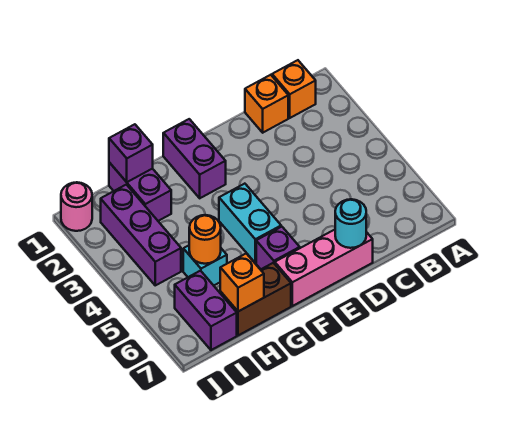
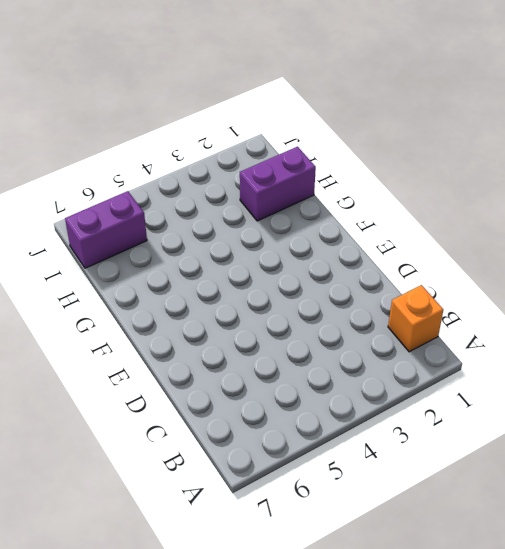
none -> orange brick C1 level 1
none -> pink brick D7:F7 level 1
none -> purple brick F1:F2 level 1

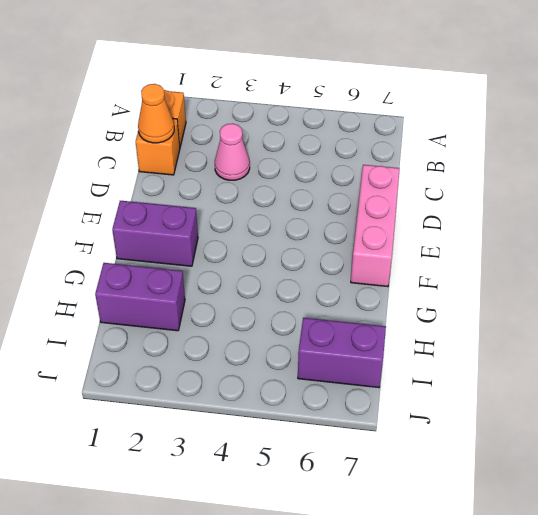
orange cone C1 level 2 -> none
pink cone C3 level 1 -> none
none -> cyan brick F4:F5 level 1
none -> purple brick F6 level 1
none -> brown brick G7:H7 level 1

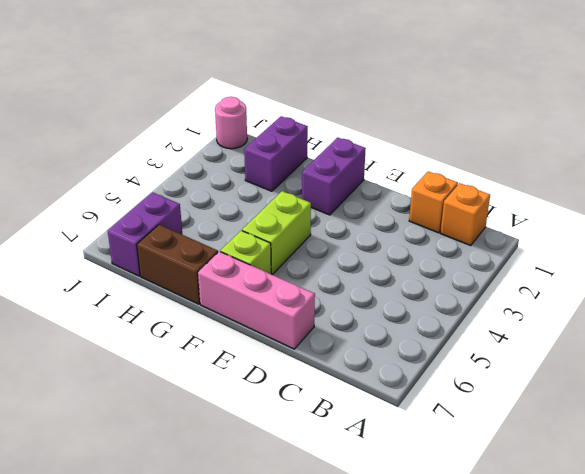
lime brick F4:F5 level 1 -> cyan brick F4:F5 level 1
lime brick F6 level 1 -> purple brick F6 level 1
none -> cyan brick H5 level 1
none -> purple brick I2:I4 level 1
none -> cyan round brick D7 level 2

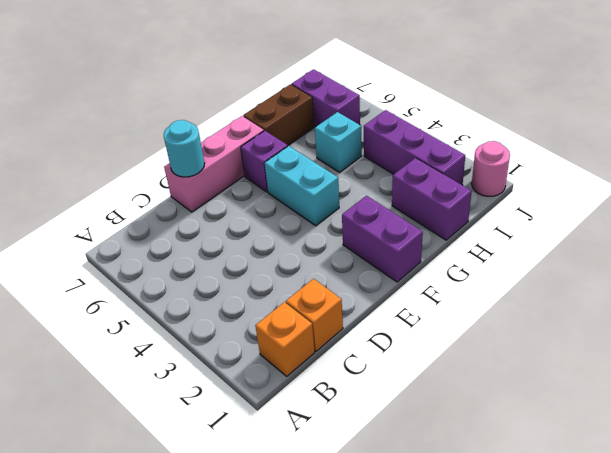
none -> purple brick H1 level 2
none -> orange round brick H5 level 2
none -> orange brick H7 level 2

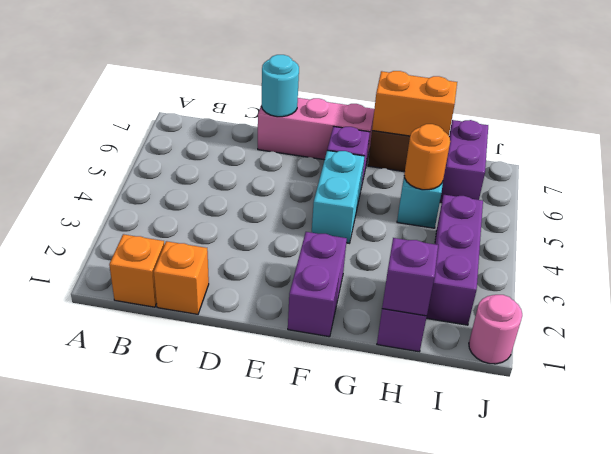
orange brick G7:H7 level 2 -> orange brick H7 level 2

